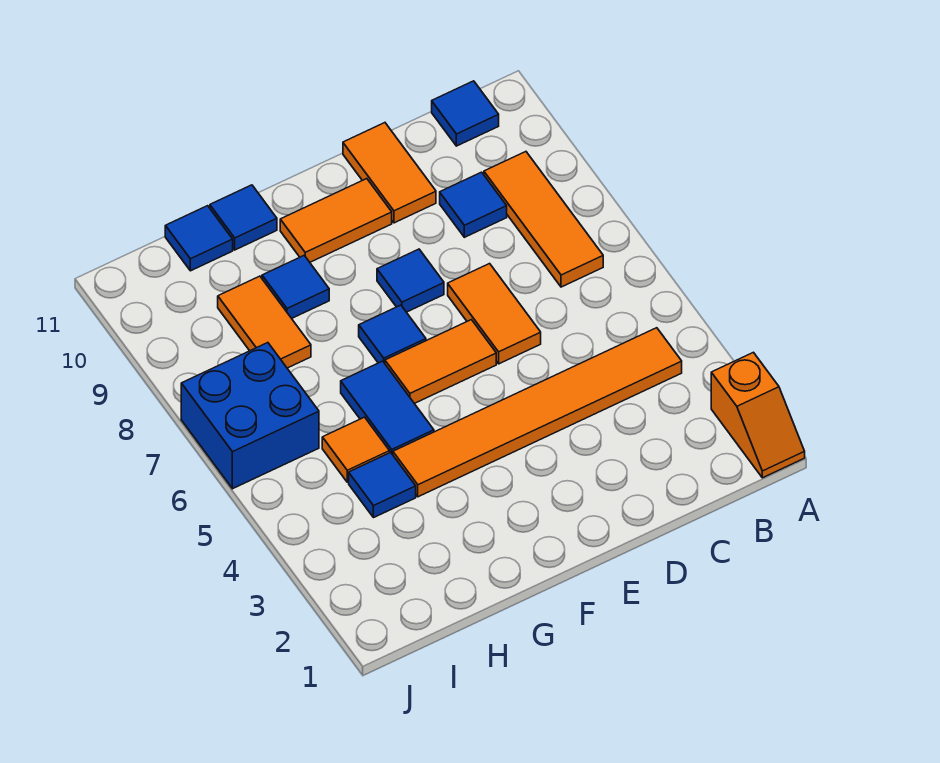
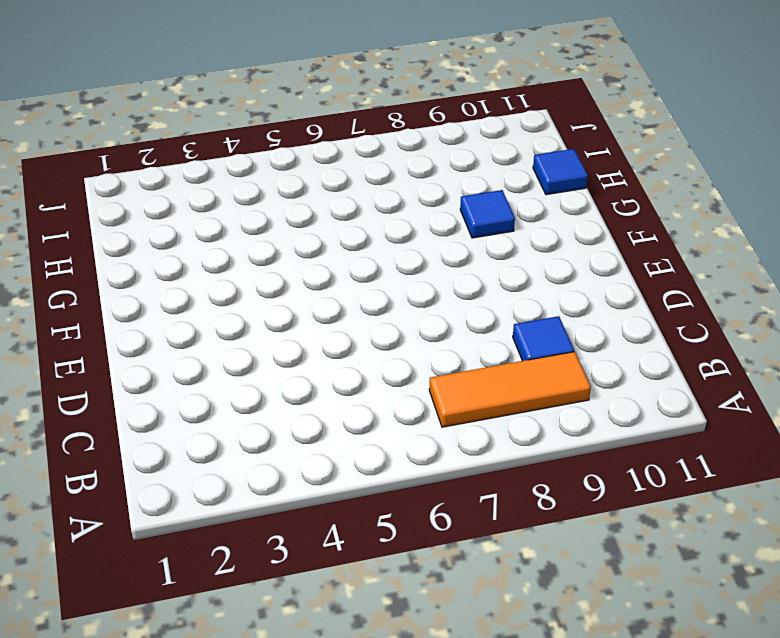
none -> orange slope A1:A2 level 1 top 2
none -> orange tile B4:G4 level 1
none -> blue tile B11 level 1

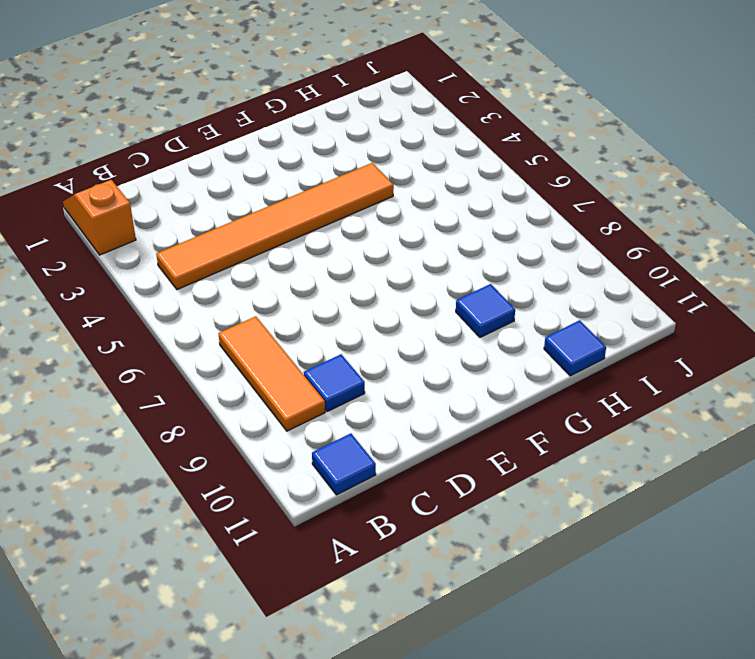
none -> orange tile D6:D7 level 1
none -> orange tile D10:D11 level 1
none -> orange tile E6:F6 level 1

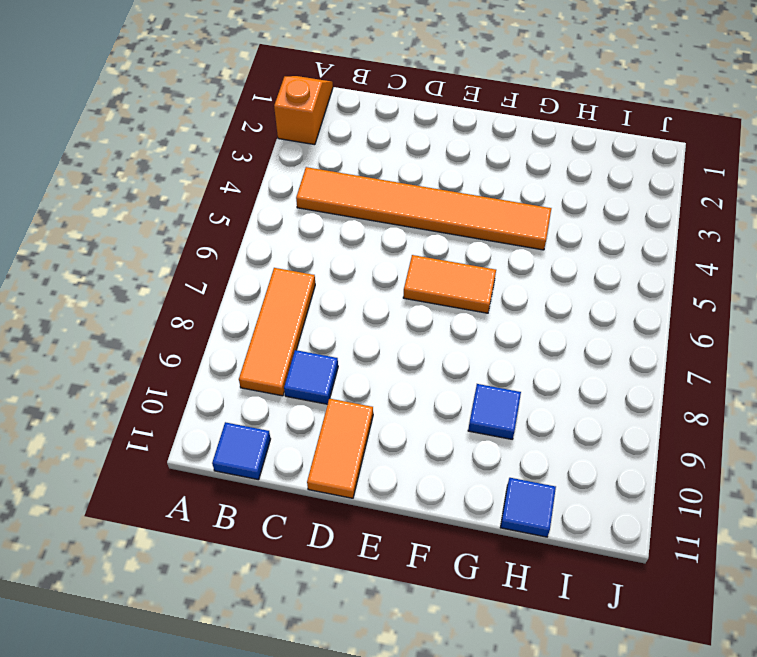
none -> orange tile D6:D7 level 1
none -> blue tile E8 level 1
none -> orange tile E10:F10 level 1

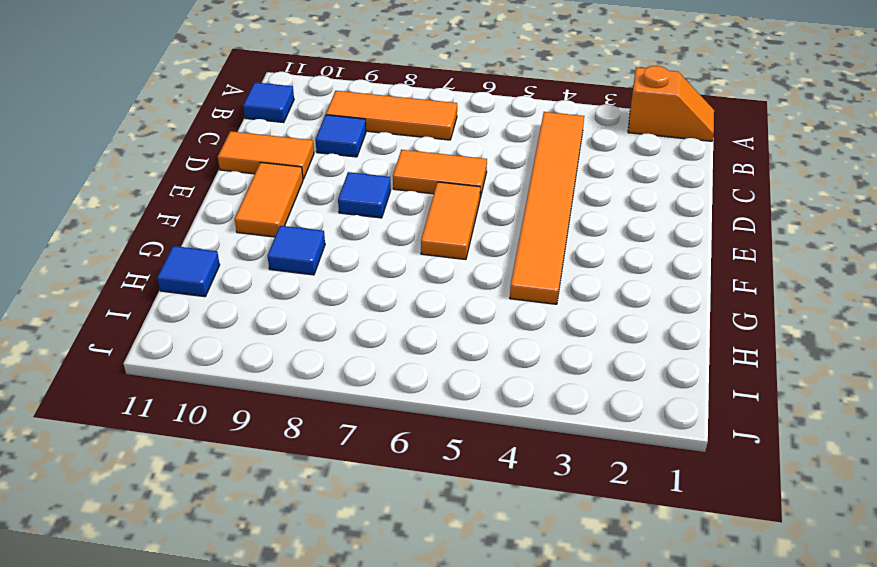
none -> blue tile F7 level 1
none -> blue tile G5:G6 level 1
none -> blue tile G11 level 1

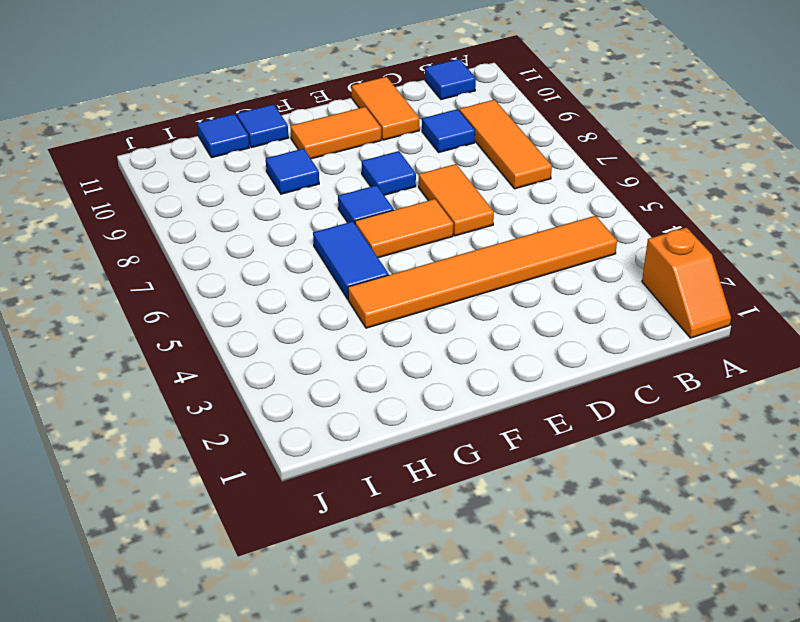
none -> blue tile H4 level 1
none -> orange tile H5 level 1
none -> orange tile H8:H9 level 1

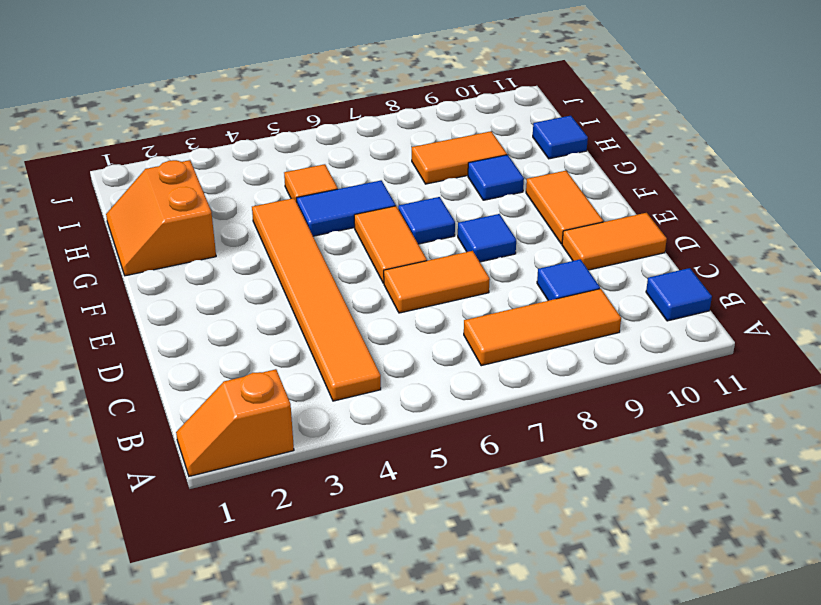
orange slope G1:H2 level 1 top 2 -> none
none -> blue tile G11 level 1
none -> blue tile H4 level 1
none -> blue brick I6:J7 level 1

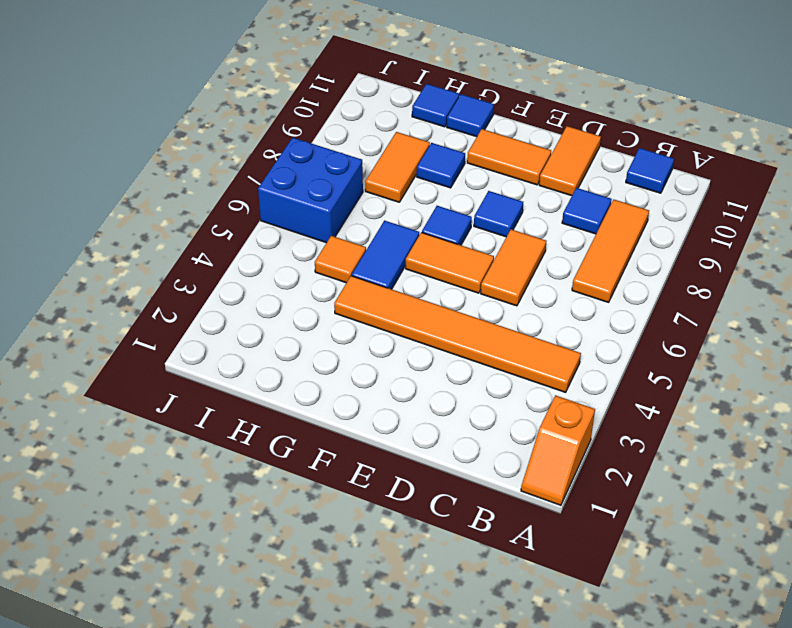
none -> blue tile H4 level 1

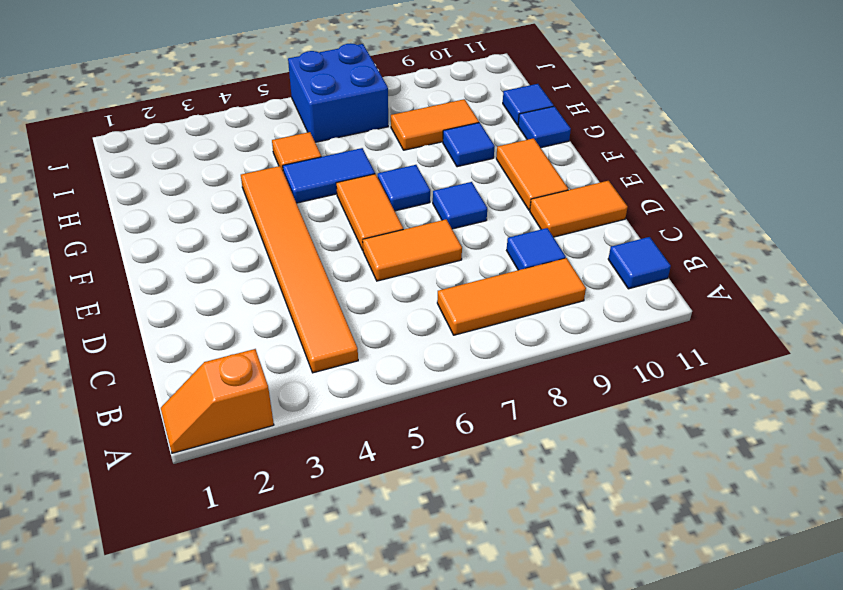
none -> blue tile H4 level 1

